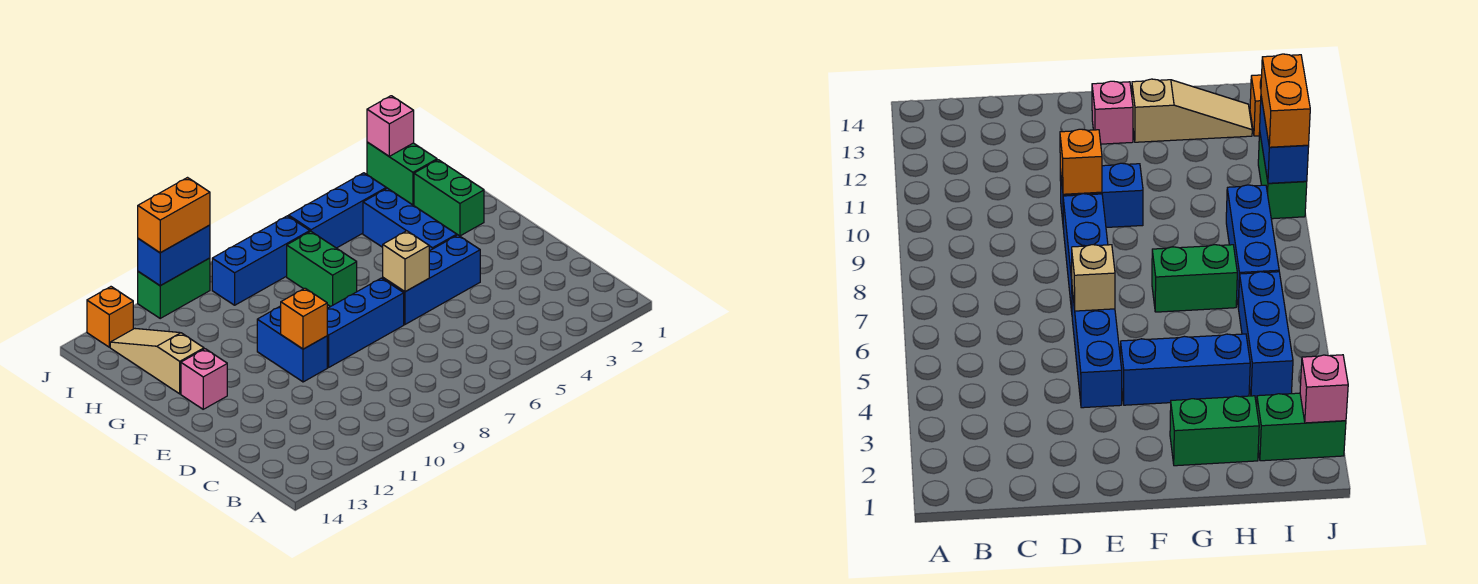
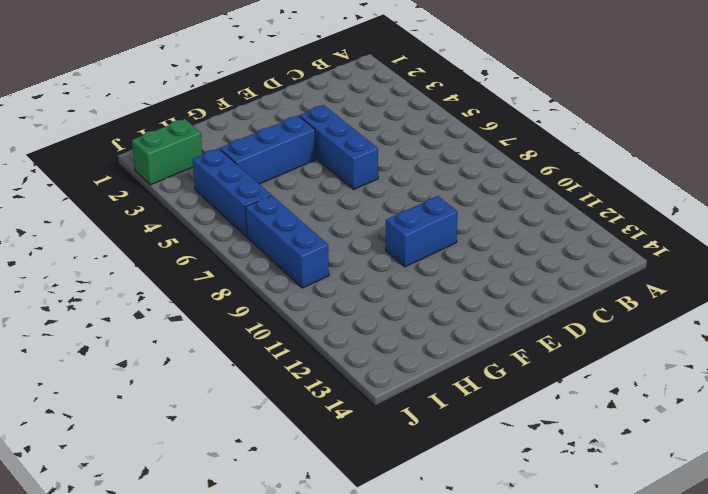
none -> blue brick E7:E9 level 1
none -> pink brick F13 level 1
none -> green brick G2:H2 level 1

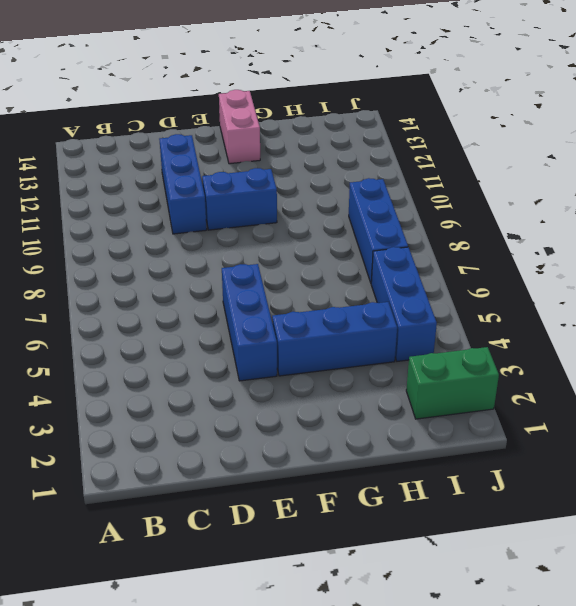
blue brick D10:D12 level 1 -> blue brick E7:E9 level 1
pink brick F13:F14 level 1 -> pink brick F13 level 1
none -> green brick G2:H2 level 1
none -> green brick G7:H7 level 1
none -> tan slope G13:I13 level 1 top G

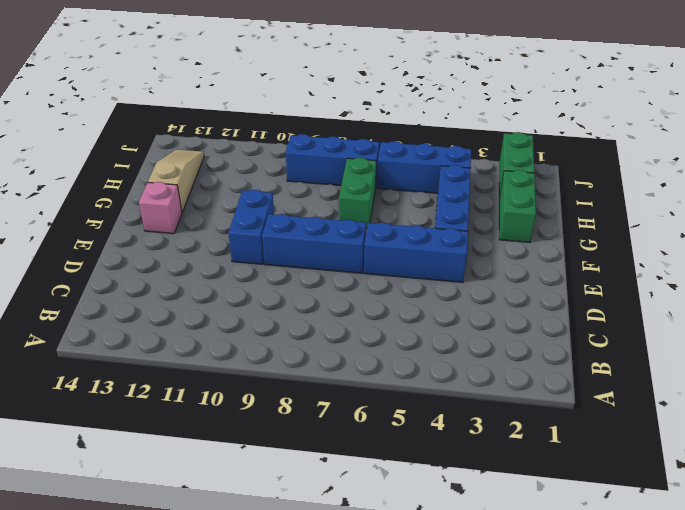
none -> green brick J10:J11 level 1
none -> orange brick J13 level 1
none -> tan brick E6 level 2

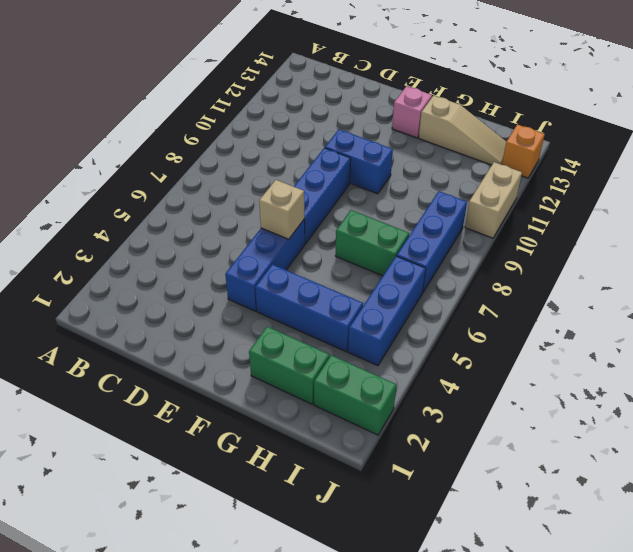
tan brick J10:J11 level 1 -> green brick J10:J11 level 1
none -> orange brick E10 level 2
none -> pink brick J2 level 2
none -> blue brick J10:J11 level 2

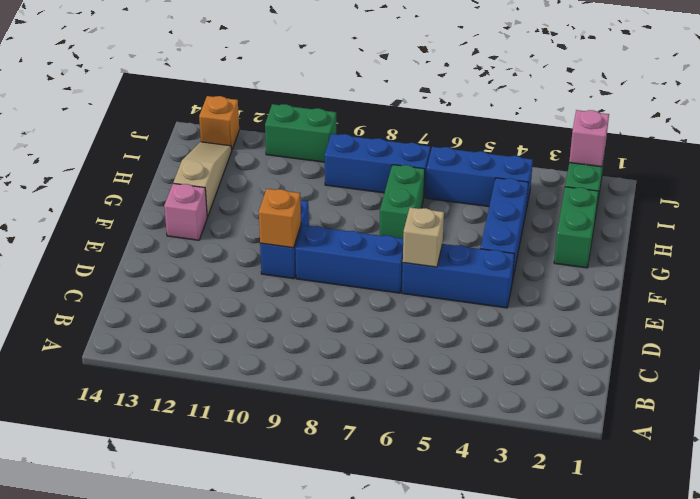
none -> blue brick J10:J11 level 2
none -> orange brick J10:J11 level 3

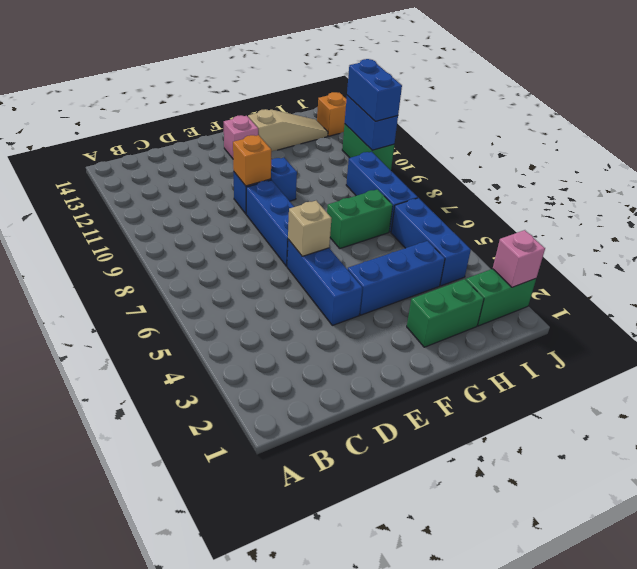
blue brick J10:J11 level 3 -> orange brick J10:J11 level 3

